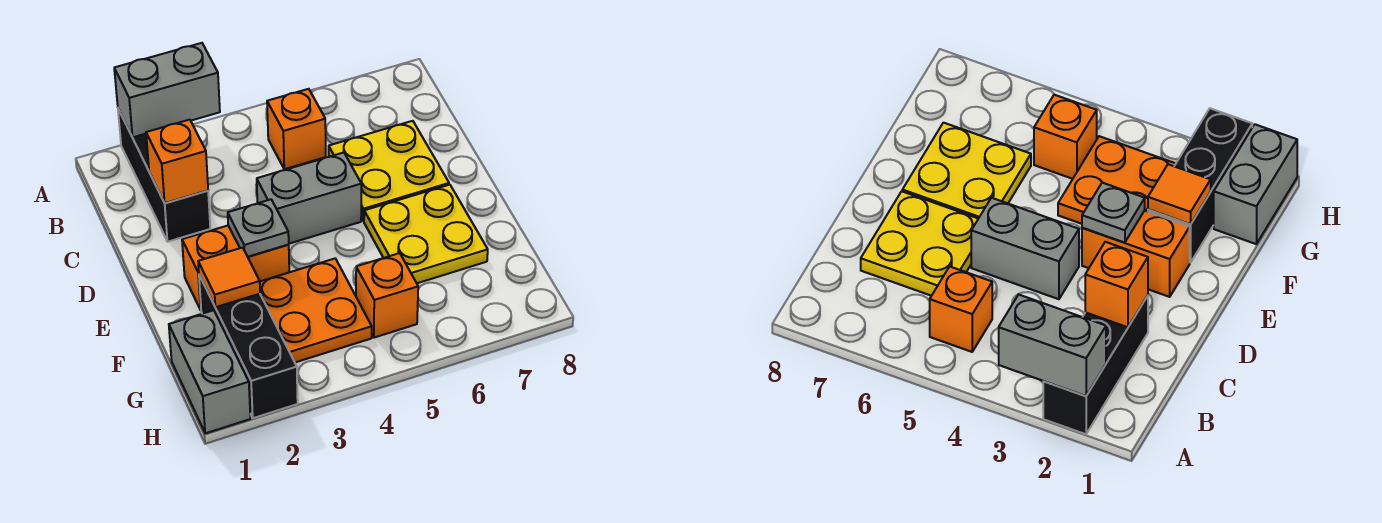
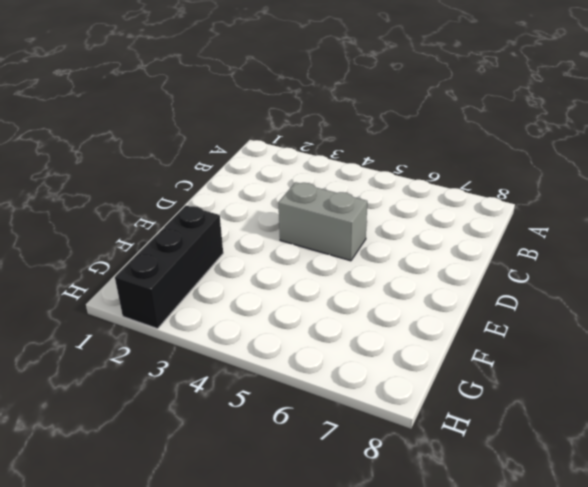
none -> black brick A2:C2 level 1
none -> orange brick B5 level 1
none -> yellow plate C6:D7 level 1

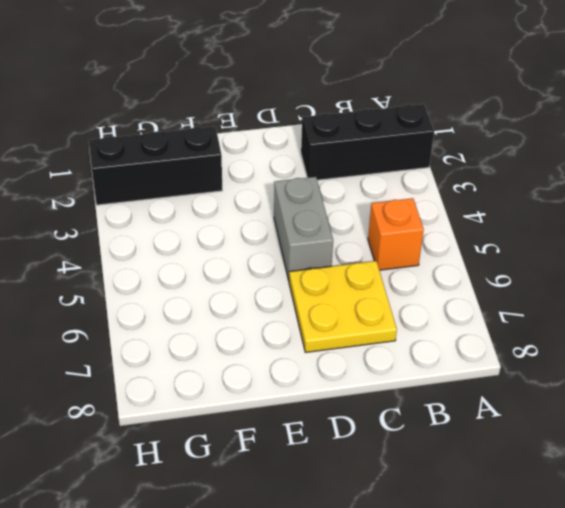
none -> orange brick E2:E3 level 1
none -> yellow plate E6:F7 level 1
none -> orange plate F3:G4 level 1

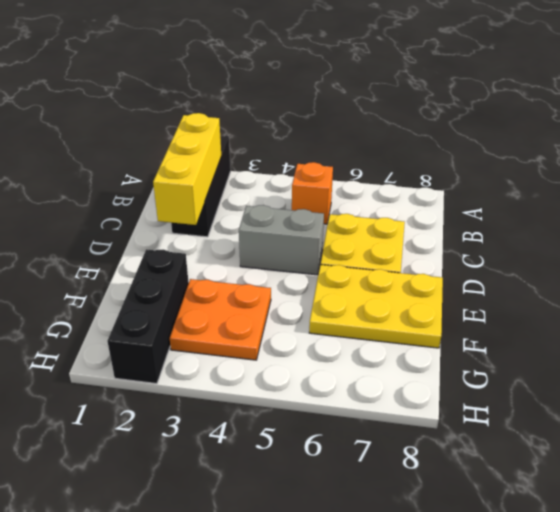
yellow brick B2:D2 level 2 -> orange brick C2 level 2
yellow plate E6:F8 level 1 -> yellow plate E6:F7 level 1
none -> orange brick E2:E3 level 1
none -> grey brick G1:H1 level 1
none -> orange brick G5 level 1

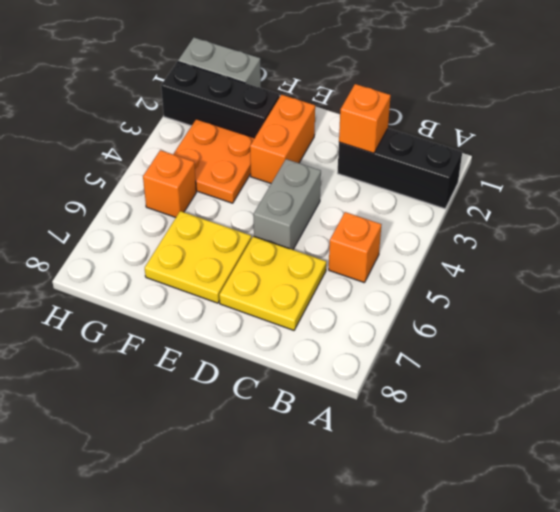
none -> grey brick A2:A3 level 2
none -> grey plate E3 level 2
none -> orange tile F2 level 2

